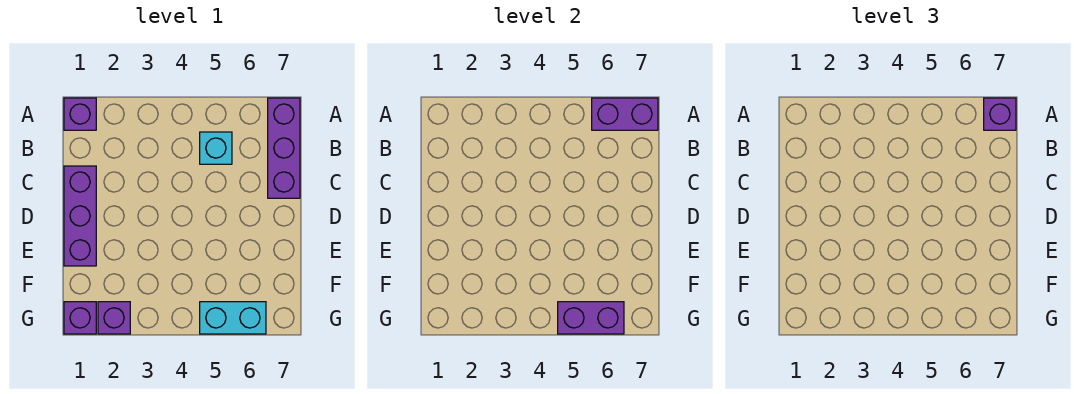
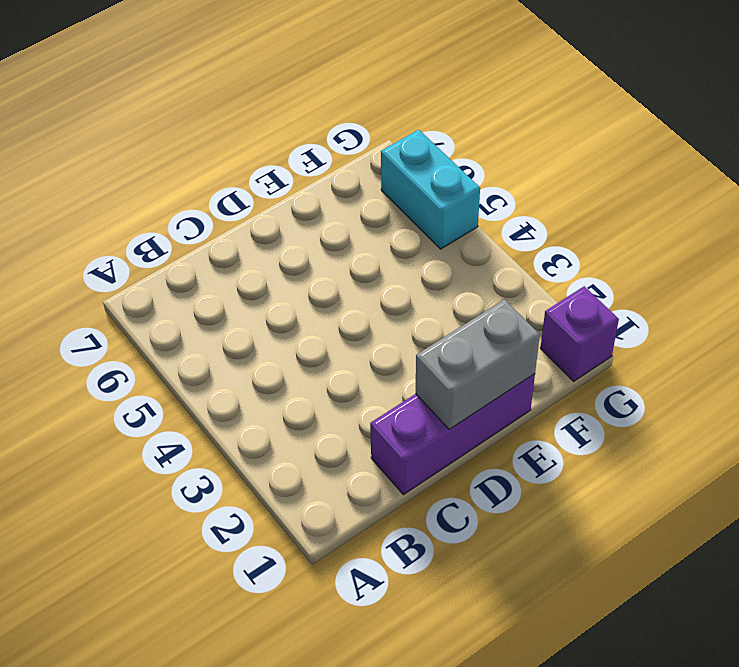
grey brick D1:E1 level 2 -> none
none -> purple brick A1 level 1
none -> purple brick A7:C7 level 1

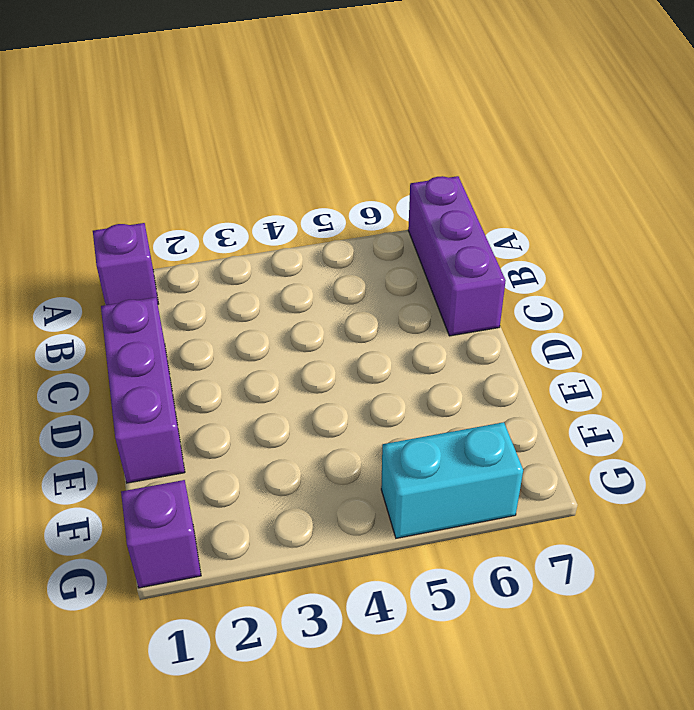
none -> cyan brick B5 level 1
none -> purple brick G2 level 1

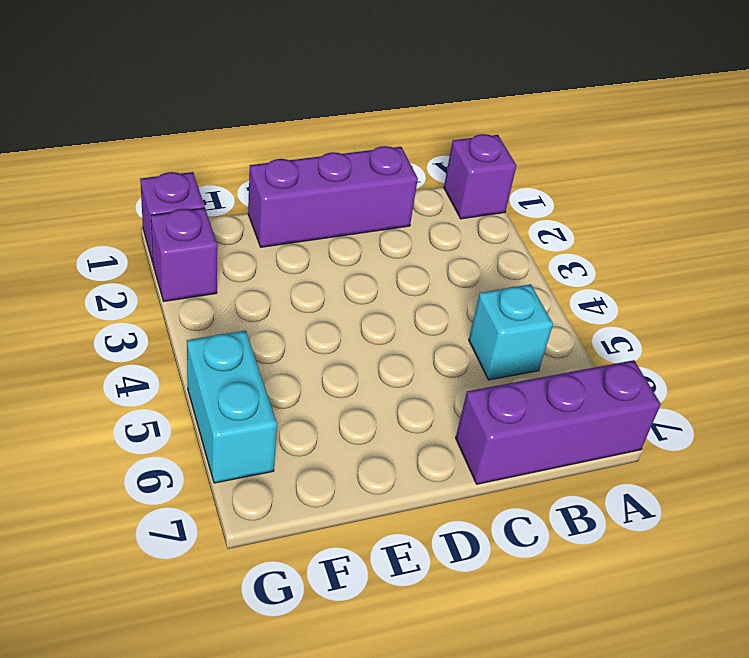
none -> purple brick A6:A7 level 2
none -> purple brick G5:G6 level 2

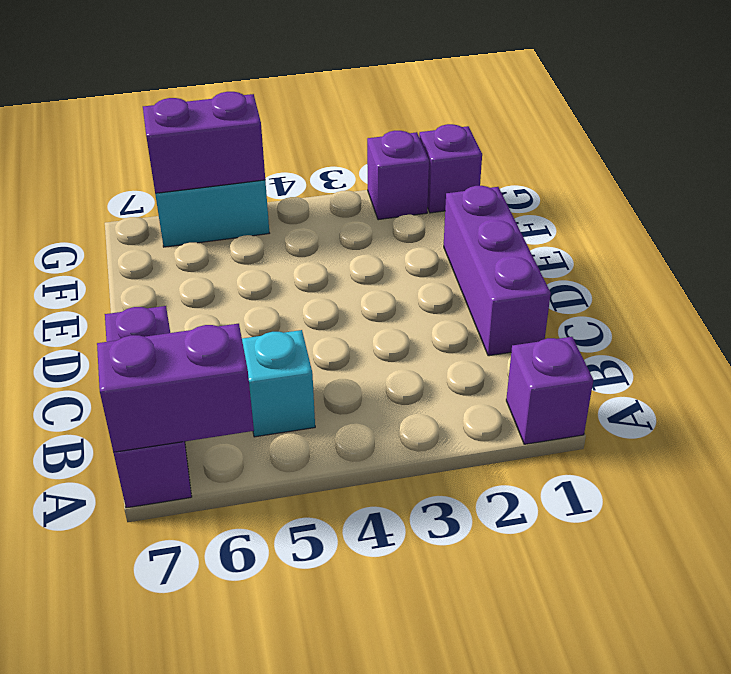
none -> purple brick A7 level 3

